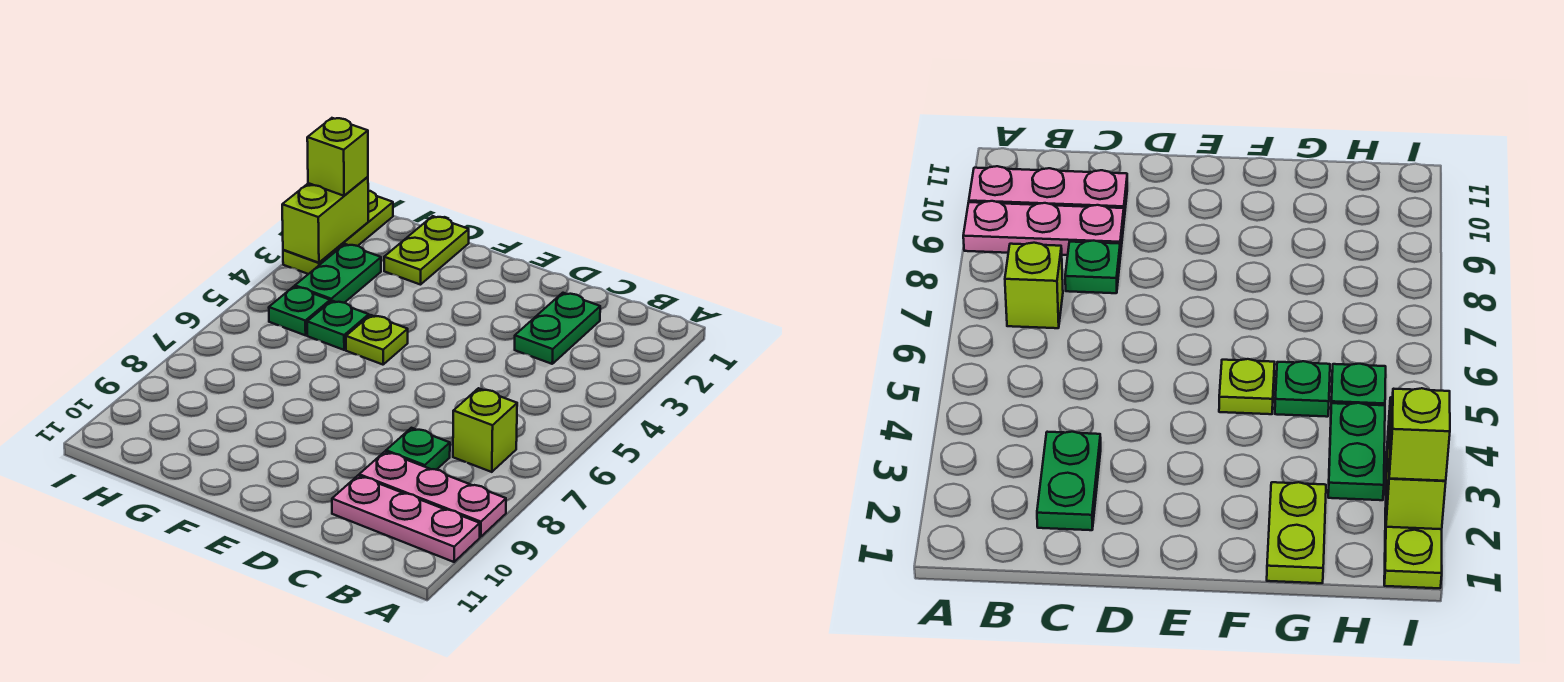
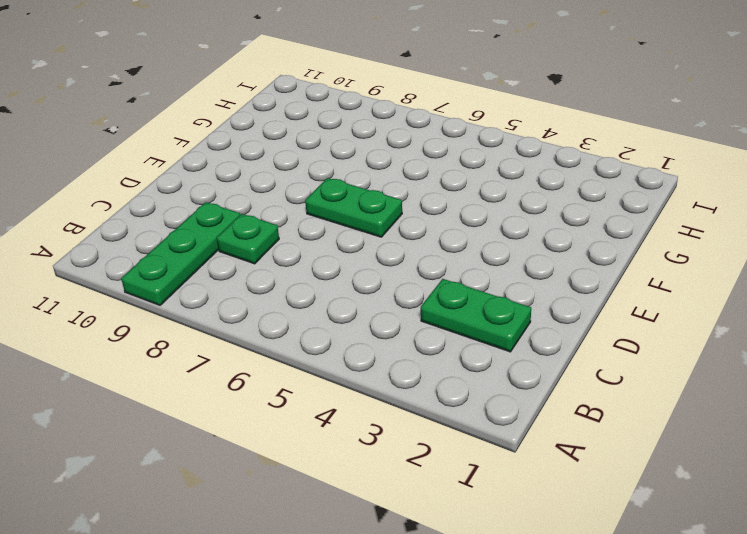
green plate A9:C9 level 1 -> pink plate A9:C9 level 1
green plate E6:E7 level 1 -> green plate H3:H4 level 1
none -> pink plate A10:C10 level 1
none -> lime brick B7 level 1
none -> lime plate F5 level 1

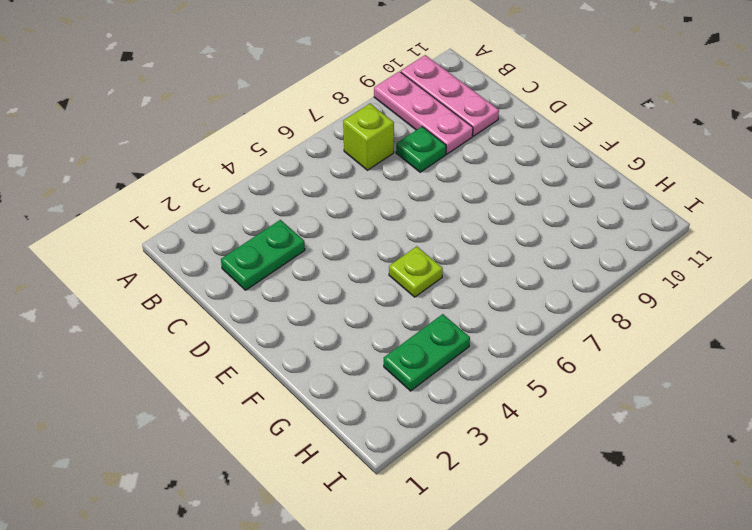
none -> lime plate G1:G2 level 1
none -> green plate G5 level 1
none -> green plate H5 level 1

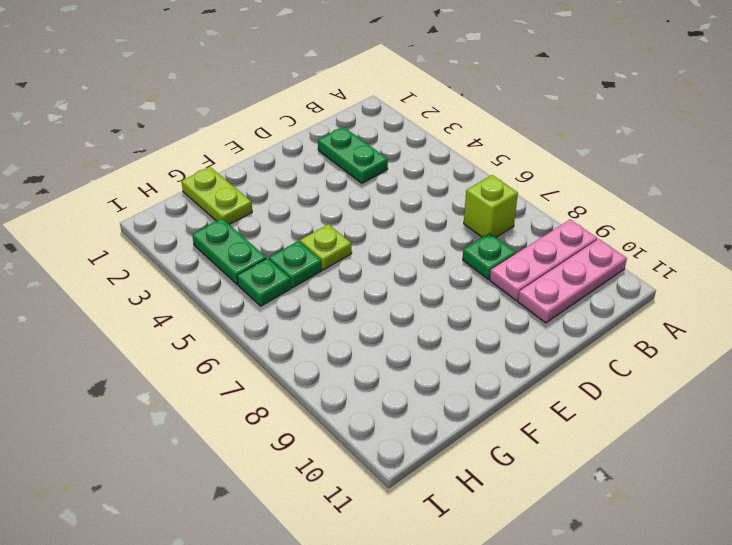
none -> lime plate I1:I3 level 1
none -> lime brick I2:I3 level 2
none -> lime brick I2 level 3

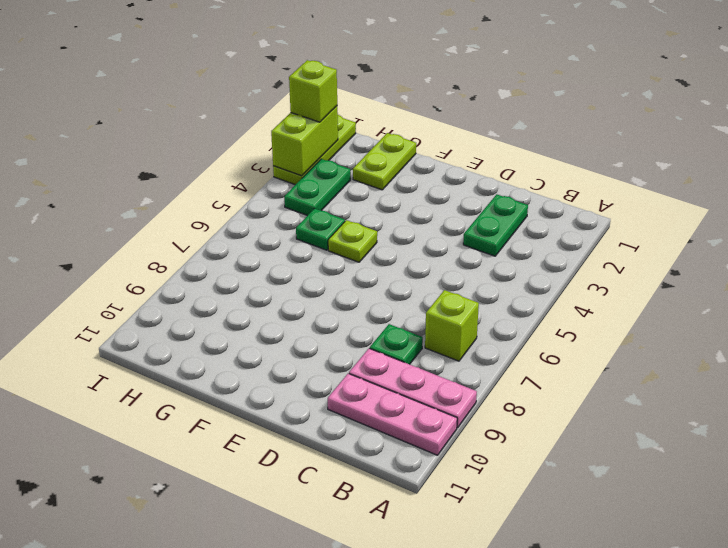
none -> green plate H5 level 1

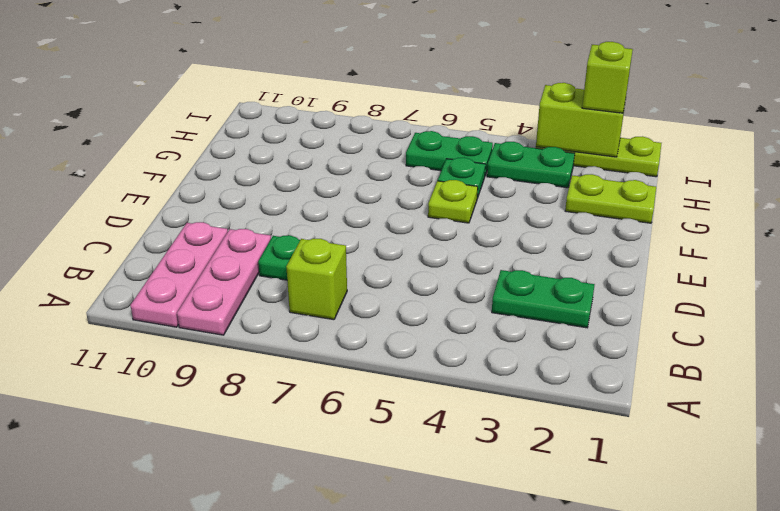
green plate H5:H6 level 1 -> green plate H5 level 1

